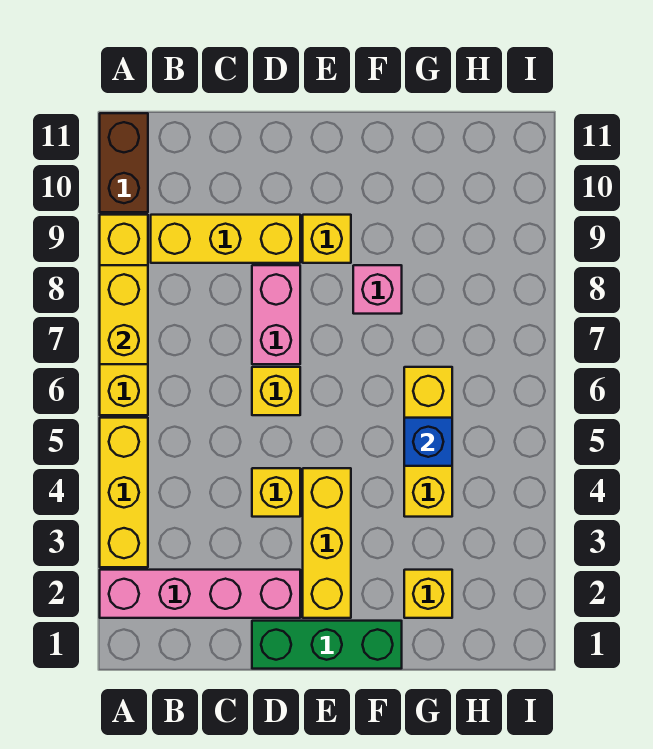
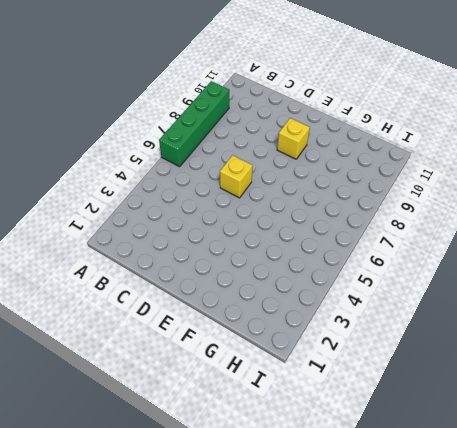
green brick A6:A9 level 1 -> yellow brick A6:A9 level 1
none -> pink brick A2:D2 level 1
none -> yellow brick A3:A5 level 1
none -> brown brick A10:A11 level 1

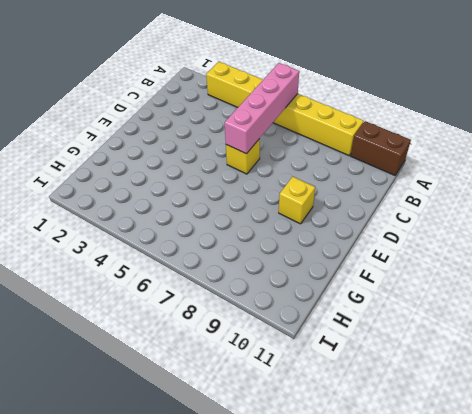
pink brick A6:D6 level 2 -> pink brick A2:D2 level 1
none -> yellow brick B9:D9 level 1
none -> green brick D1:F1 level 1
none -> yellow brick D4 level 1

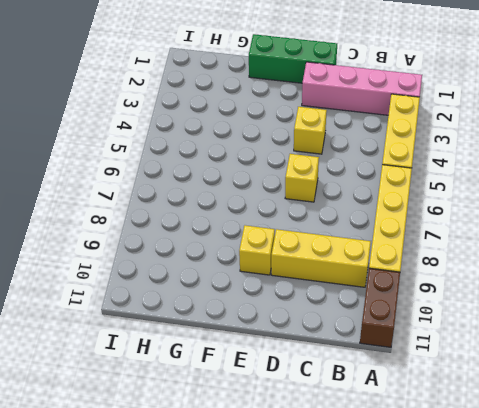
none -> pink brick D7:D8 level 1
none -> yellow brick E2:E4 level 1
none -> pink brick F8 level 1

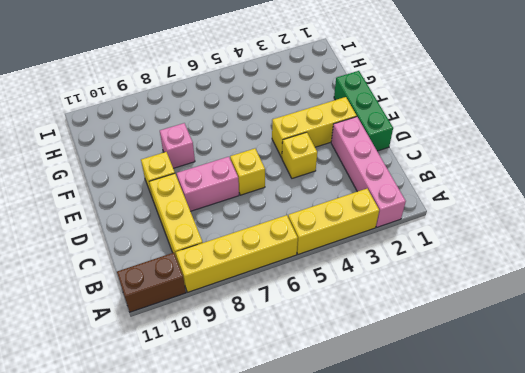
none -> yellow brick G2 level 1
none -> yellow brick G4:G6 level 1
none -> yellow brick A7:A8 level 2

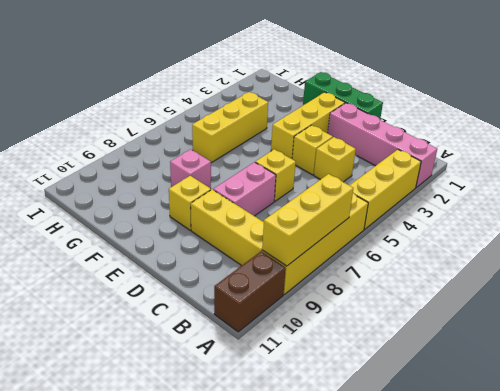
yellow brick A7:A9 level 2 -> yellow brick A7:A8 level 2
yellow brick C4 level 1 -> yellow brick G2 level 1
none -> blue brick G5 level 2

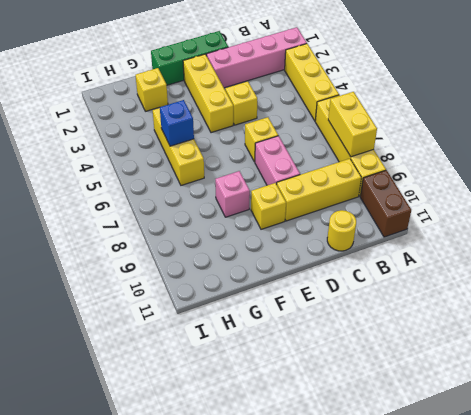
yellow round brick C11 level 1 -> none

